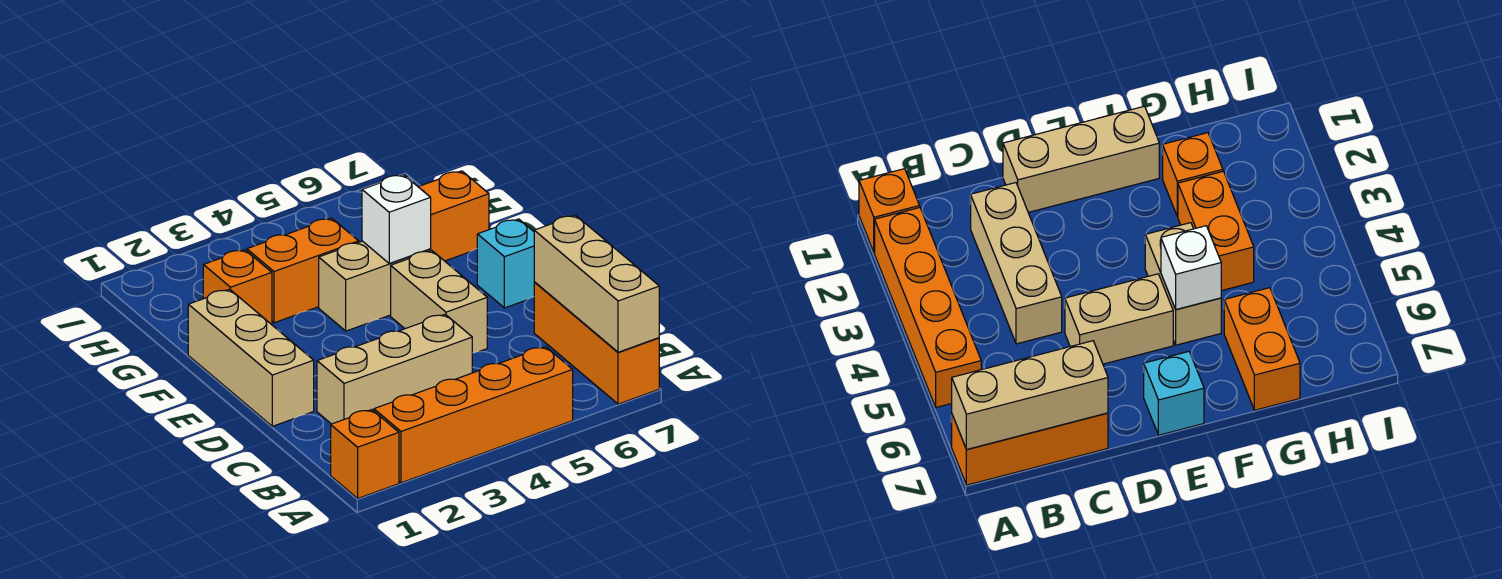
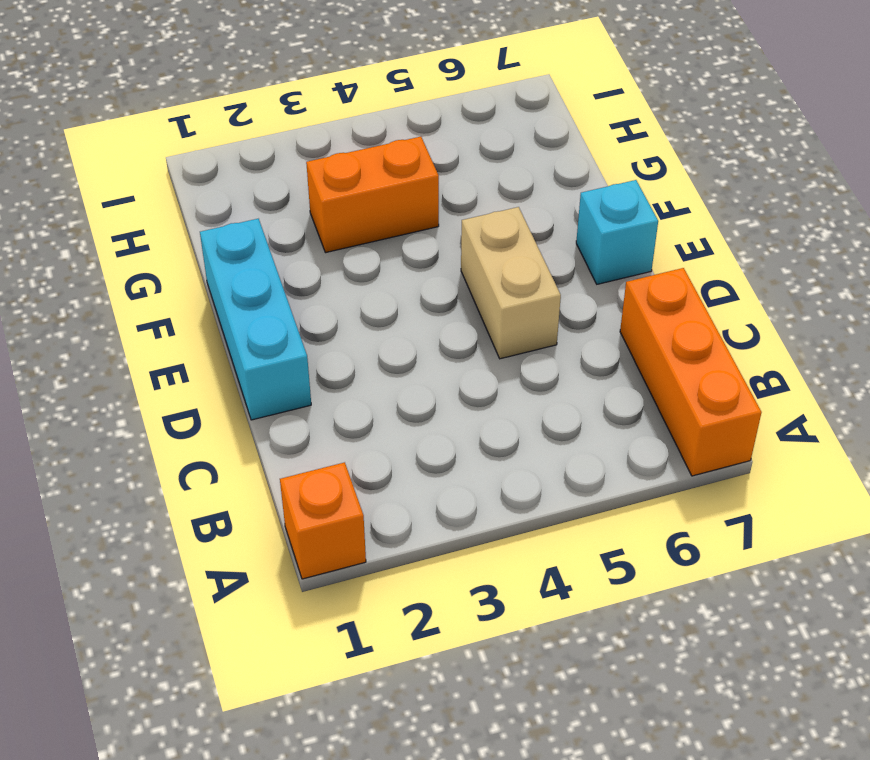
cyan brick D1:F1 level 1 -> tan brick D1:F1 level 1
none -> orange brick A2:A5 level 1
none -> tan brick C2:C4 level 1
none -> tan brick F4:F5 level 1

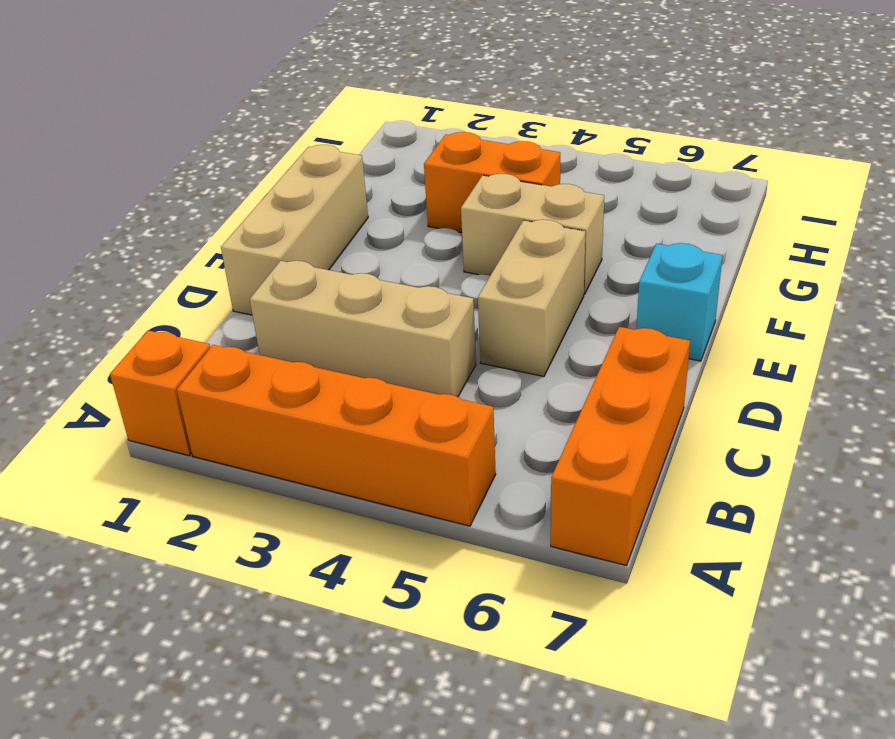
none -> orange brick G2 level 1
none -> orange brick G6:G7 level 1
none -> tan brick A7:C7 level 2

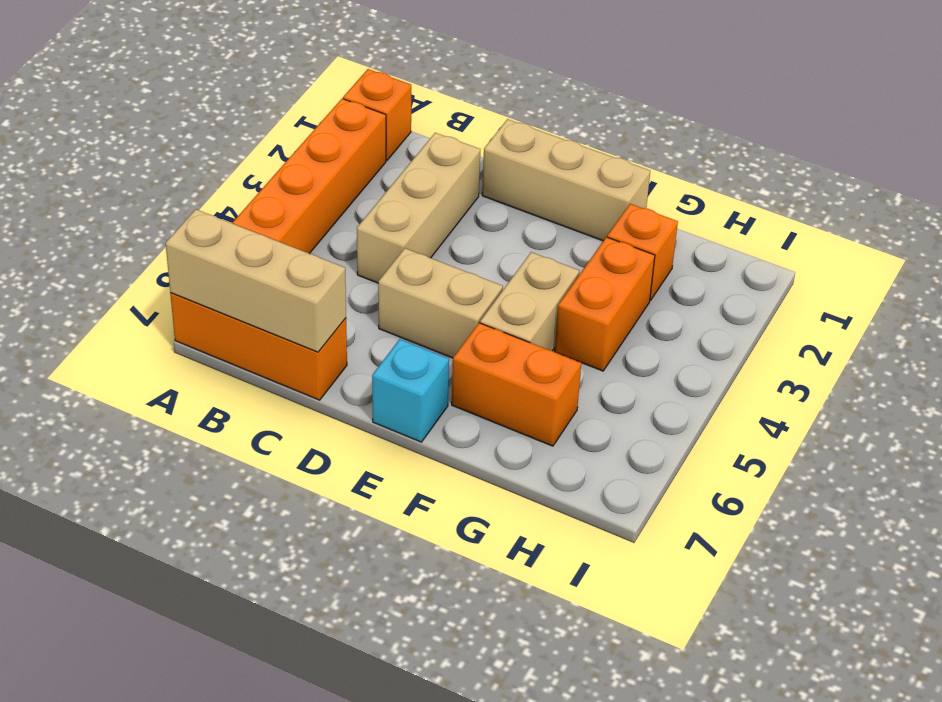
orange brick F6:G6 level 1 -> orange brick G6:G7 level 1
none -> white brick F5 level 2

